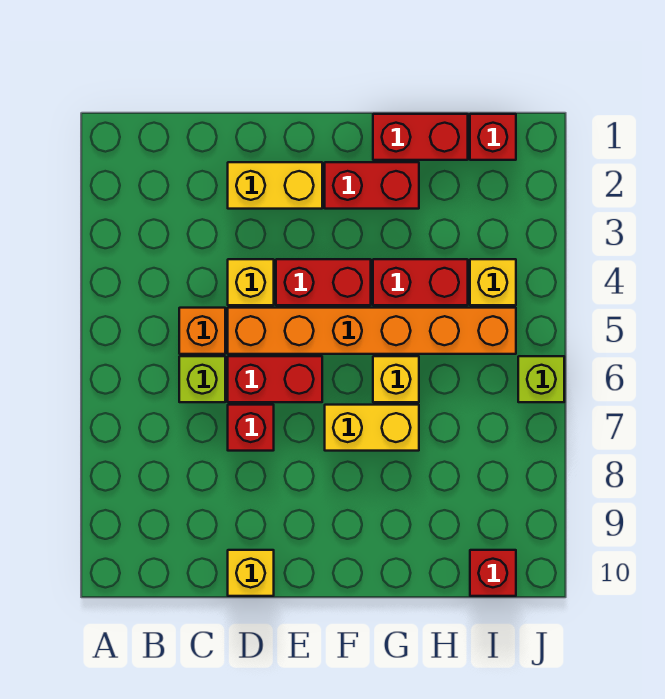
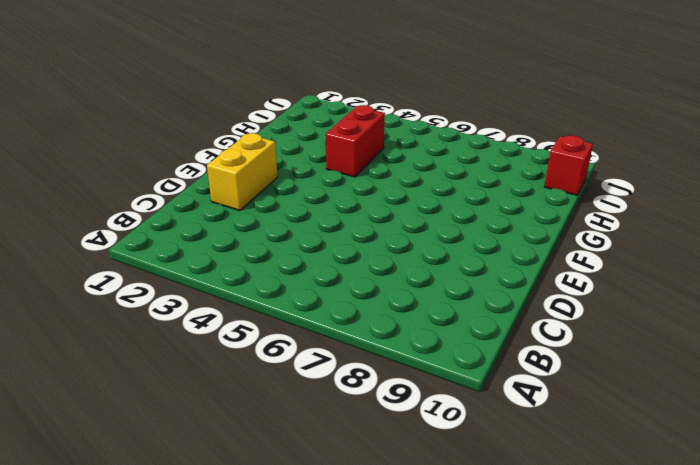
none -> orange brick C5 level 1
none -> lime brick C6 level 1
none -> yellow brick D4 level 1

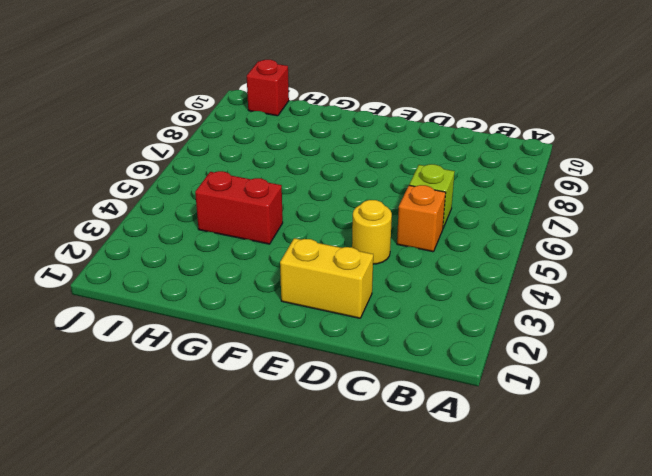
yellow round brick D4 level 1 -> yellow brick D4 level 1
none -> orange brick D5:I5 level 1
none -> red brick D6:E6 level 1
none -> red brick D7 level 1

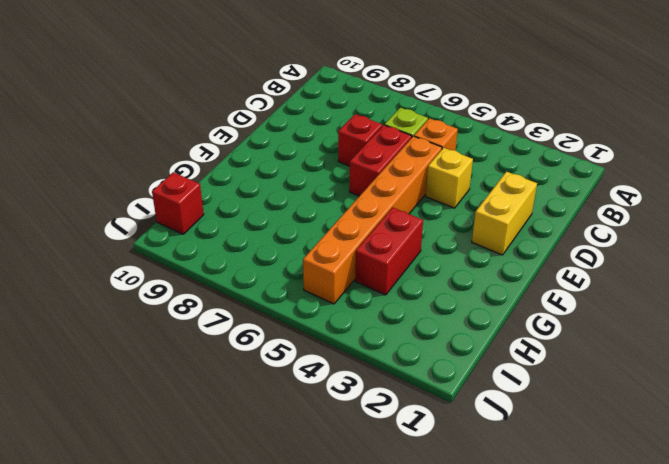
none -> yellow brick D10 level 1
none -> red brick E4:F4 level 1
none -> red brick F2:G2 level 1

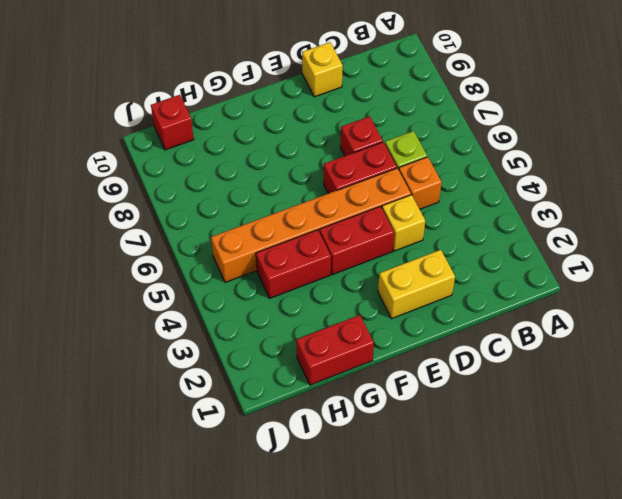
none -> red brick F2:G2 level 1
none -> yellow brick F7:G7 level 1
none -> yellow brick G6 level 1

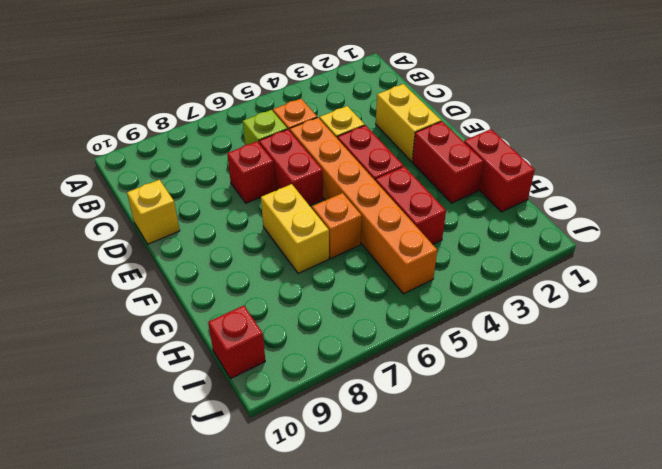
orange brick G6 level 1 -> yellow brick G6 level 1
none -> red brick I1 level 1
none -> yellow brick I4 level 1
none -> lime brick J6 level 1

